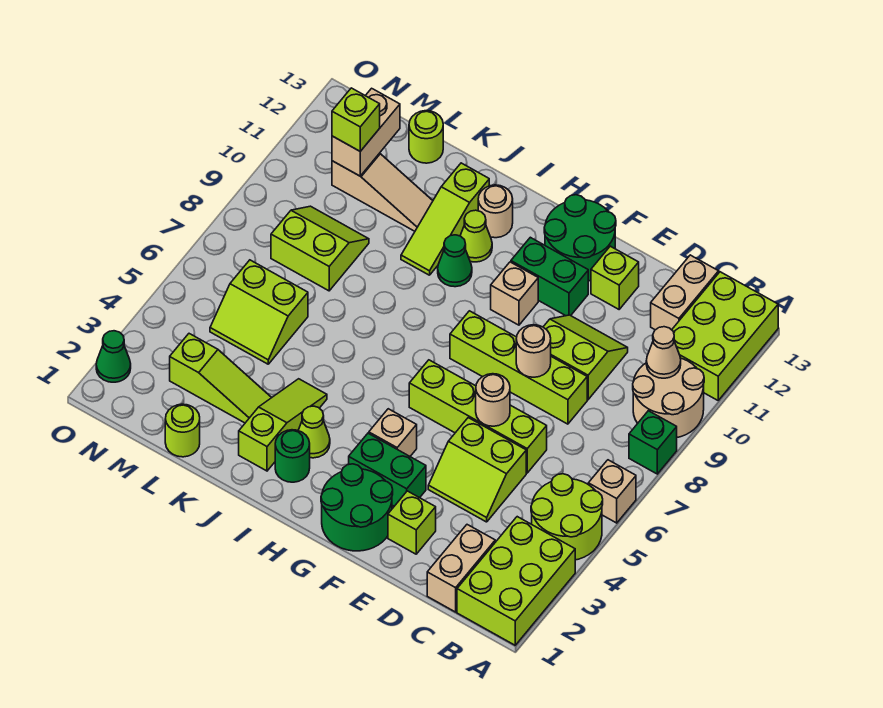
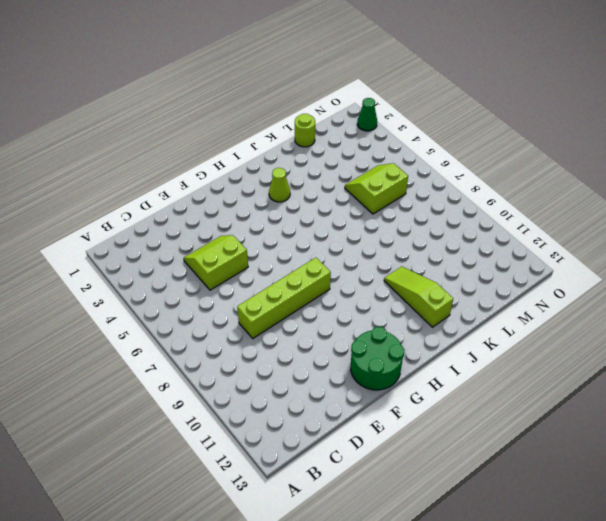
none -> lime brick A1:B3 level 1
none -> lime round brick A4:B5 level 1
none -> tan brick A6 level 1
none -> green brick A8 level 1

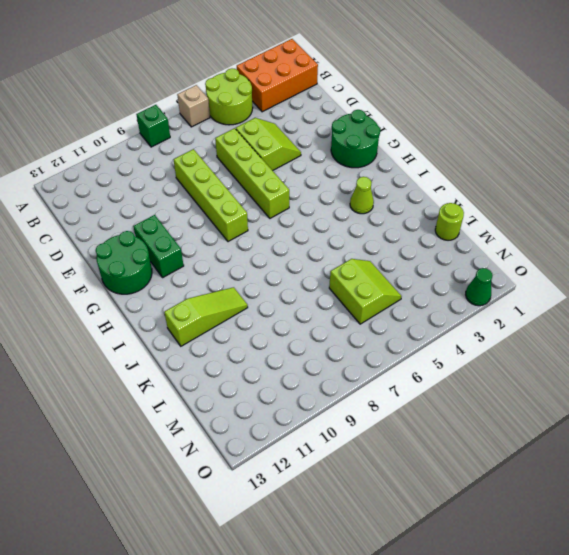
orange brick A1:B3 level 1 -> lime brick A1:B3 level 1
none -> tan round brick A9:B10 level 1
none -> lime brick A11:B13 level 1
none -> tan brick C1:C2 level 1
none -> tan brick C12:C13 level 1

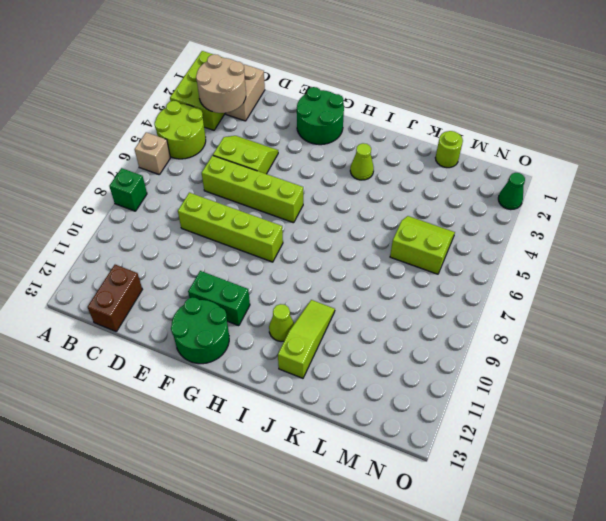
tan round brick B2:C3 level 2 -> tan round brick A9:B10 level 1
brown brick C12:C13 level 1 -> tan brick C12:C13 level 1
none -> lime brick A11:B13 level 1
none -> lime slope D9:E10 level 1 top 9
none -> lime brick E2 level 1
none -> lime brick E12 level 1

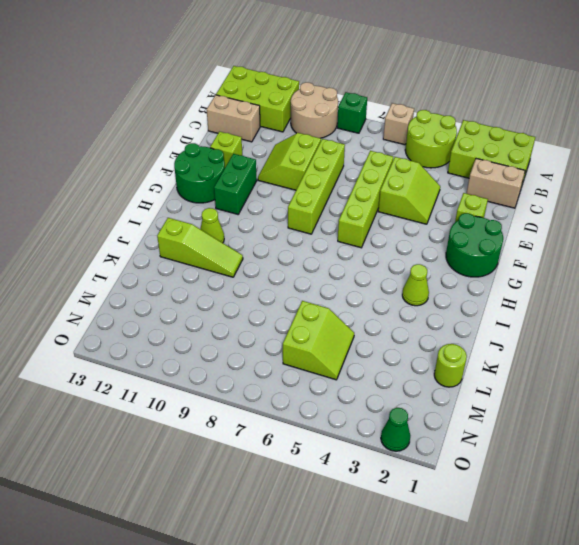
none -> green brick F3:G3 level 1
none -> tan brick G4 level 1
none -> tan brick G10 level 1
none -> green round brick I2 level 1

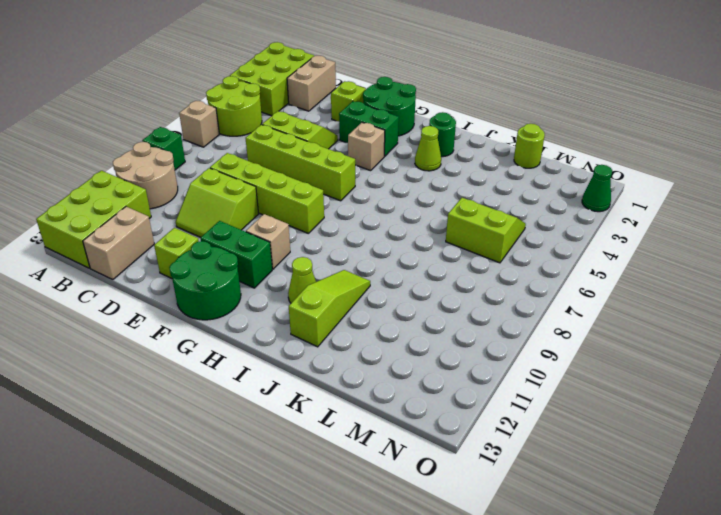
none -> green cone I10 level 1
none -> tan round brick I12 level 1
none -> lime slope J2:J4 level 1 top 2
none -> lime slope K3:M3 level 1 top M

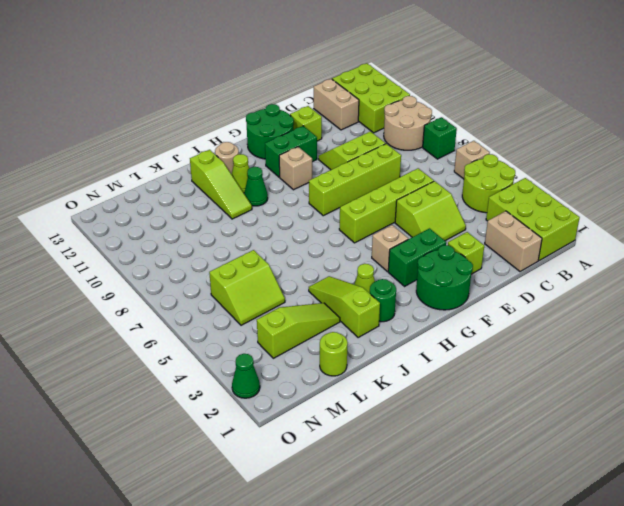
none -> tan slope K11:M11 level 1 top M
none -> lime slope L8:M9 level 1 top 8
none -> lime round brick L13 level 1
none -> tan cone B10 level 2

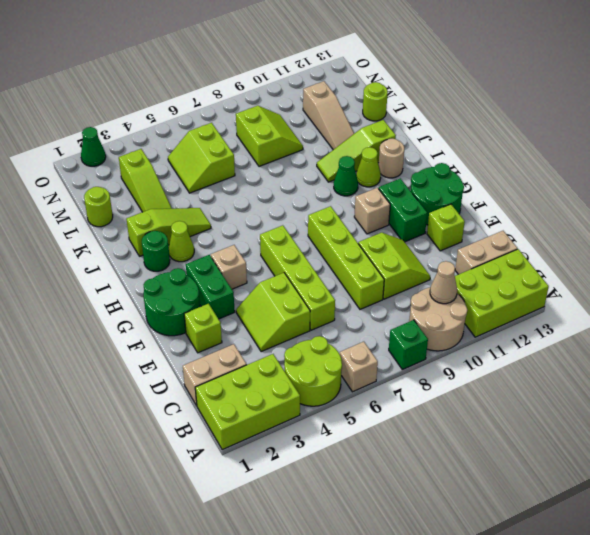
none -> tan round brick E6 level 2
none -> tan round brick E8 level 2
none -> tan brick M11:M12 level 2
none -> lime brick M11 level 3

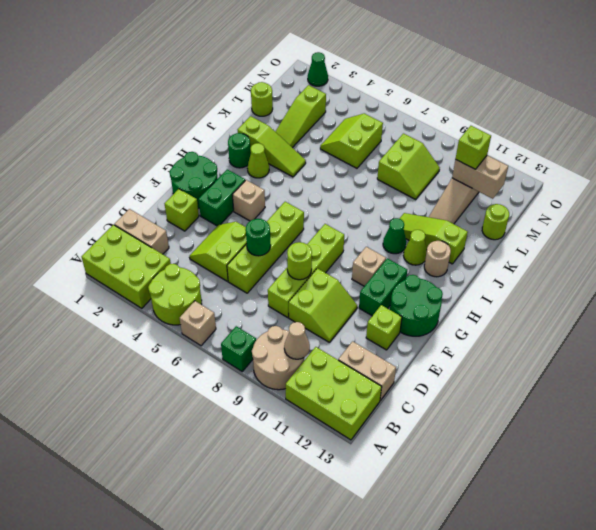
green round brick E6 level 2 -> tan round brick E6 level 2
lime round brick E8 level 2 -> tan round brick E8 level 2

